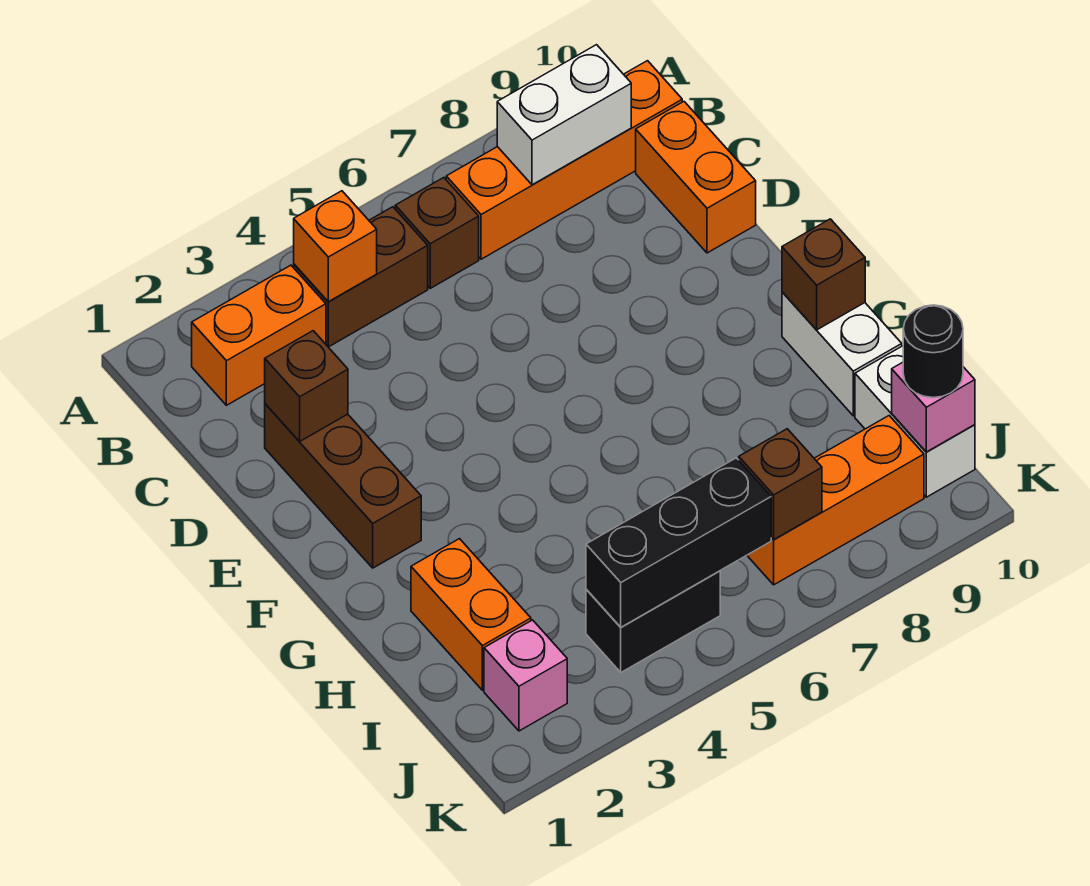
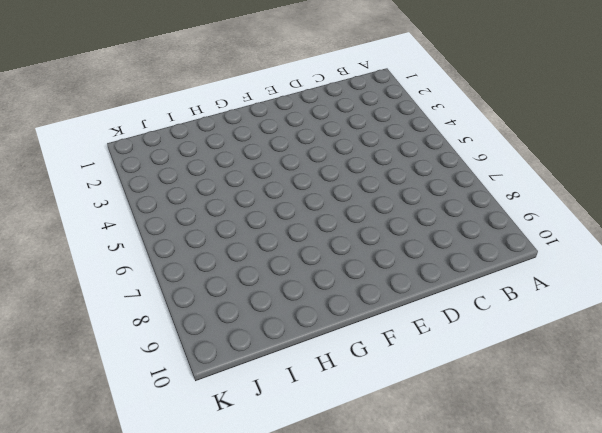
none -> orange brick B2:B3 level 1
none -> brown brick B4:B5 level 1
none -> brown brick B6 level 1

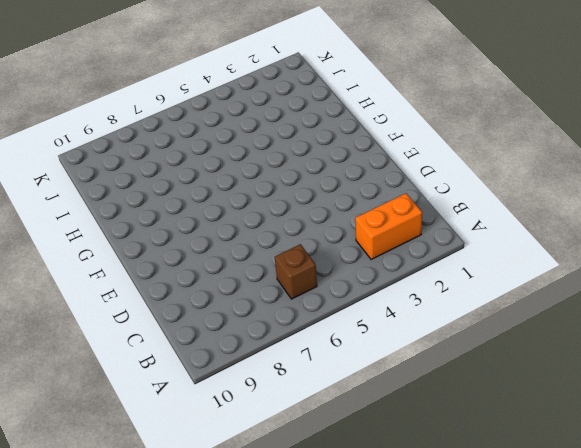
none -> brown brick B4:B5 level 1
none -> orange brick B7:B10 level 1
none -> orange brick C10:D10 level 1

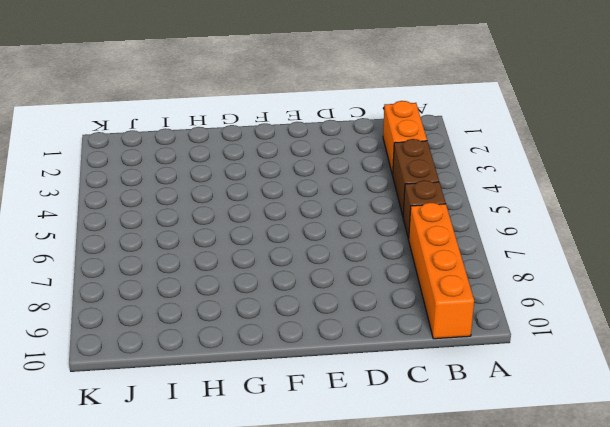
none -> orange brick C10:D10 level 1
none -> brown brick D2:F2 level 1
none -> white brick G10:H10 level 1

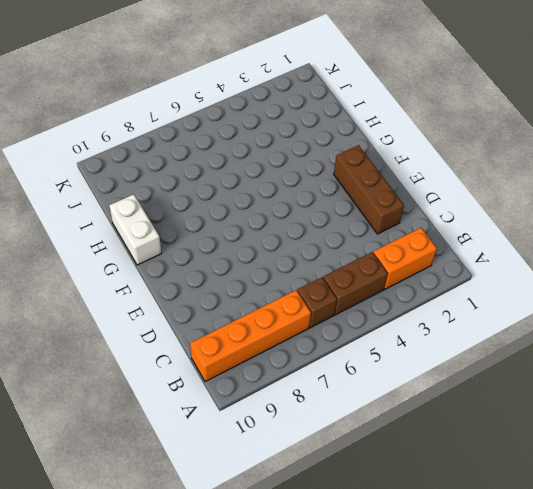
none -> orange brick C10:D10 level 1
none -> orange brick H2:I2 level 1
none -> white brick I10:J10 level 1

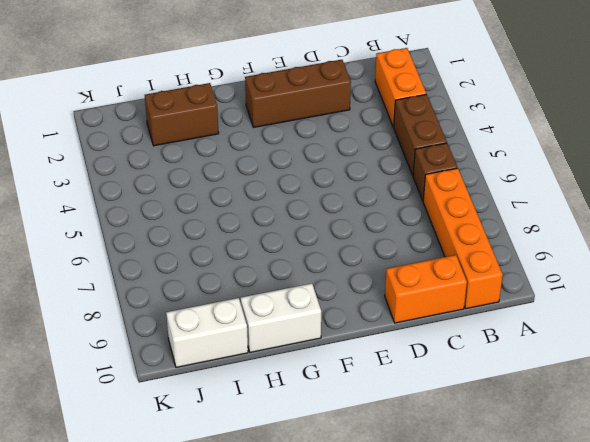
brown brick H2:I2 level 1 -> orange brick H2:I2 level 1
none -> pink brick J2 level 1
none -> black brick J4:J5 level 1
none -> orange brick J7:J9 level 1

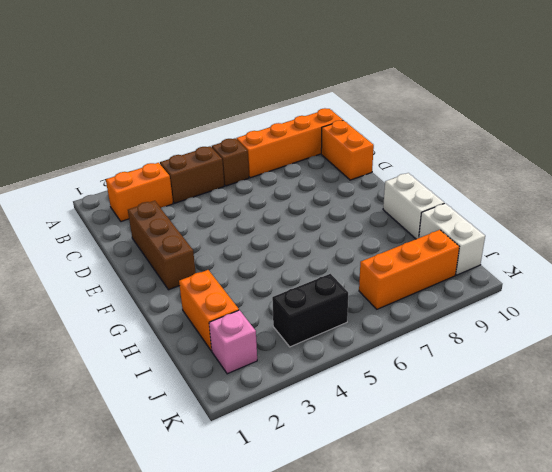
none -> orange brick B4 level 2
none -> white brick B8:B9 level 2
none -> brown brick D2 level 2

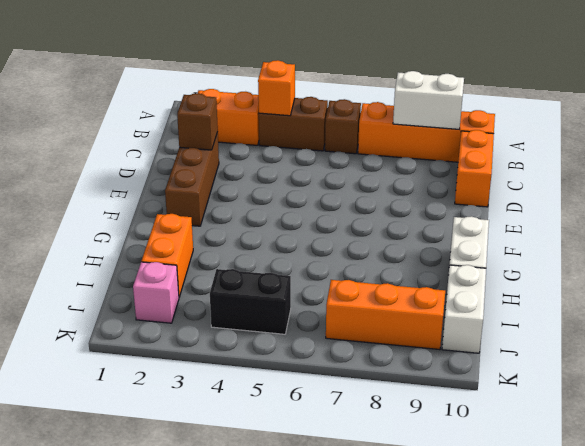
none -> brown brick G10 level 2
none -> black brick J4:J6 level 2
none -> brown brick J7 level 2

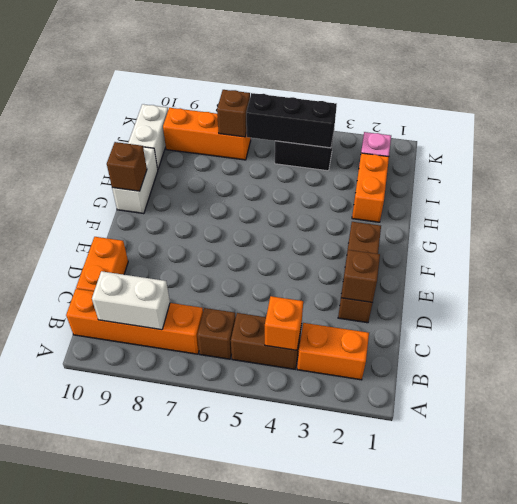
none -> pink brick J10 level 2
none -> black round brick J10 level 3

